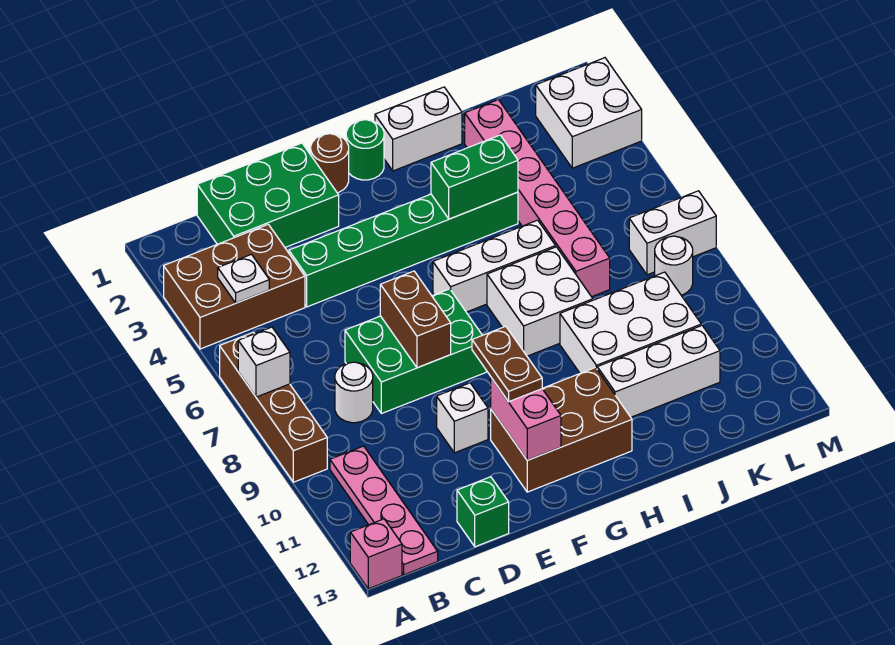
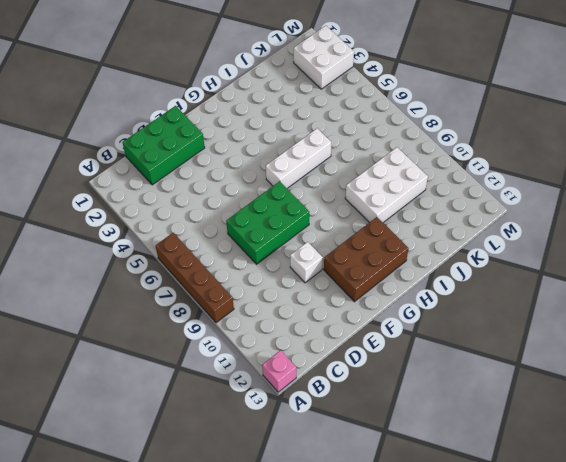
none -> brown brick A3:C4 level 1
none -> pink plate B10:B13 level 1
none -> white round brick C8 level 1

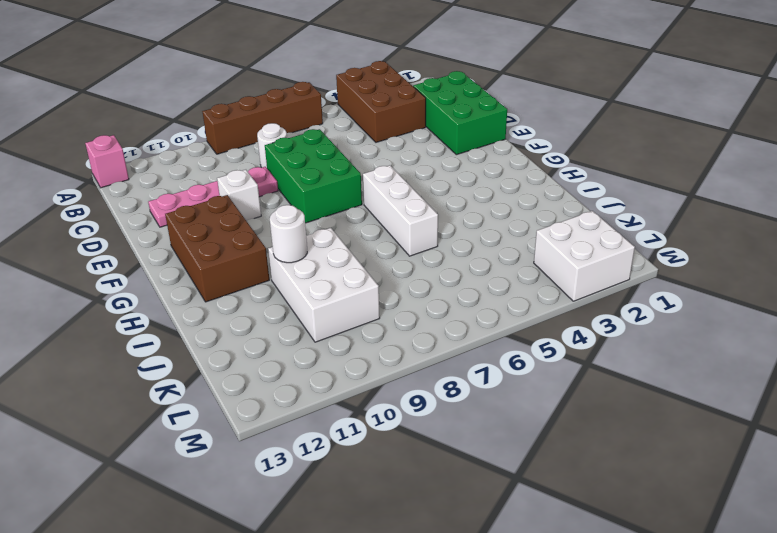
pink plate D9:D12 level 1 -> pink plate B10:B13 level 1
white round brick I10 level 2 -> white round brick L8 level 1
none -> green brick D4:I4 level 1
none -> green brick D13 level 1
none -> brown round brick F1 level 1

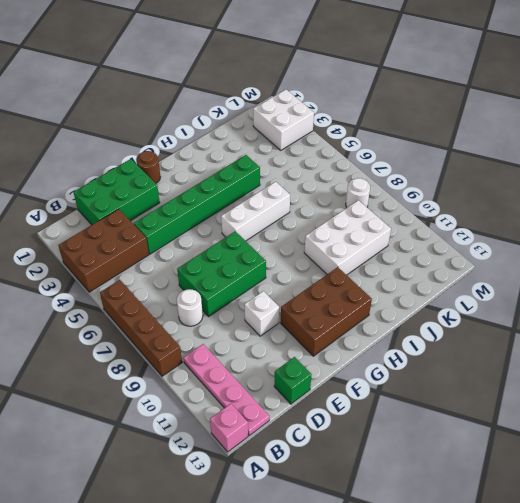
none -> green round brick G1 level 1
none -> white brick H1:I1 level 1
none -> white brick H7:I8 level 1

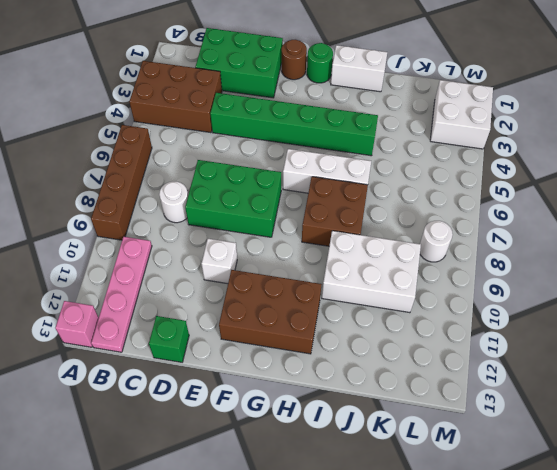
brown brick H7:I8 level 1 -> white brick H7:I8 level 1
none -> white brick I11:K11 level 1
none -> pink brick J2:J7 level 1
none -> white brick L7:M7 level 1

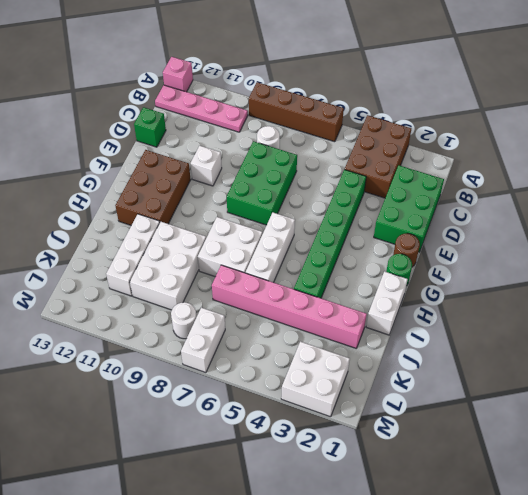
none -> white brick A7 level 2
none -> white plate B4 level 2
none -> brown brick E7:E8 level 2

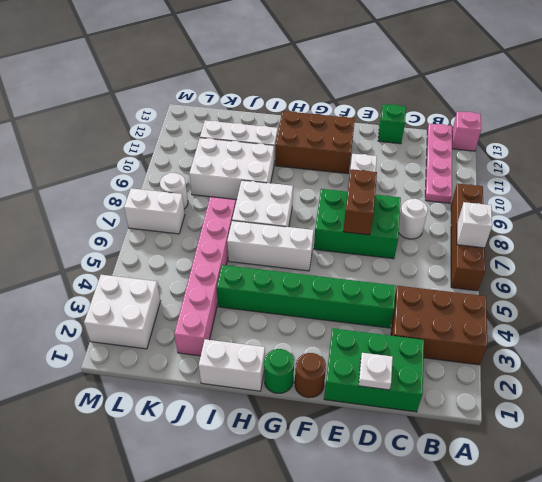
white plate D1 level 2 -> white plate B4 level 2
none -> pink brick F11:F12 level 2
none -> green brick H4:I4 level 2
none -> brown plate F10:F11 level 3

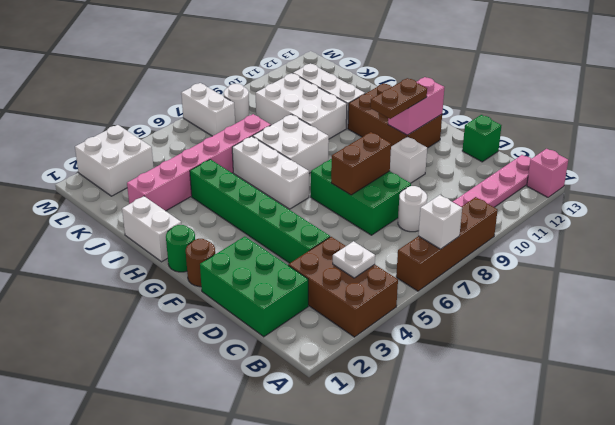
none -> green brick H4:I4 level 2

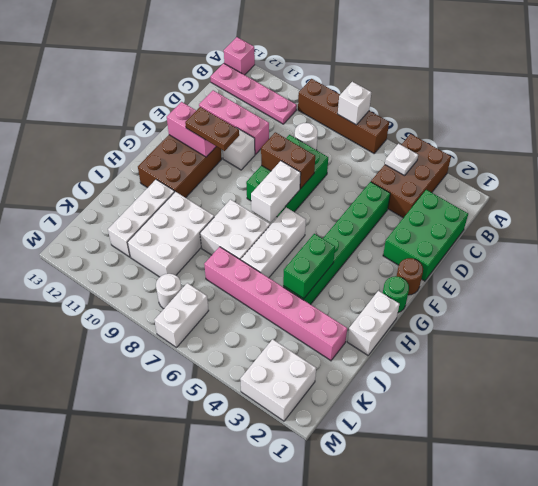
pink brick D10:D12 level 1 -> none
white brick F7:G7 level 2 -> none
none -> green brick D13 level 1

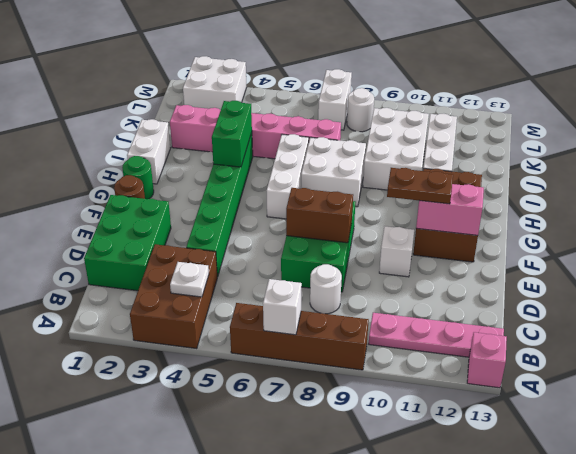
none -> green brick D13 level 1

